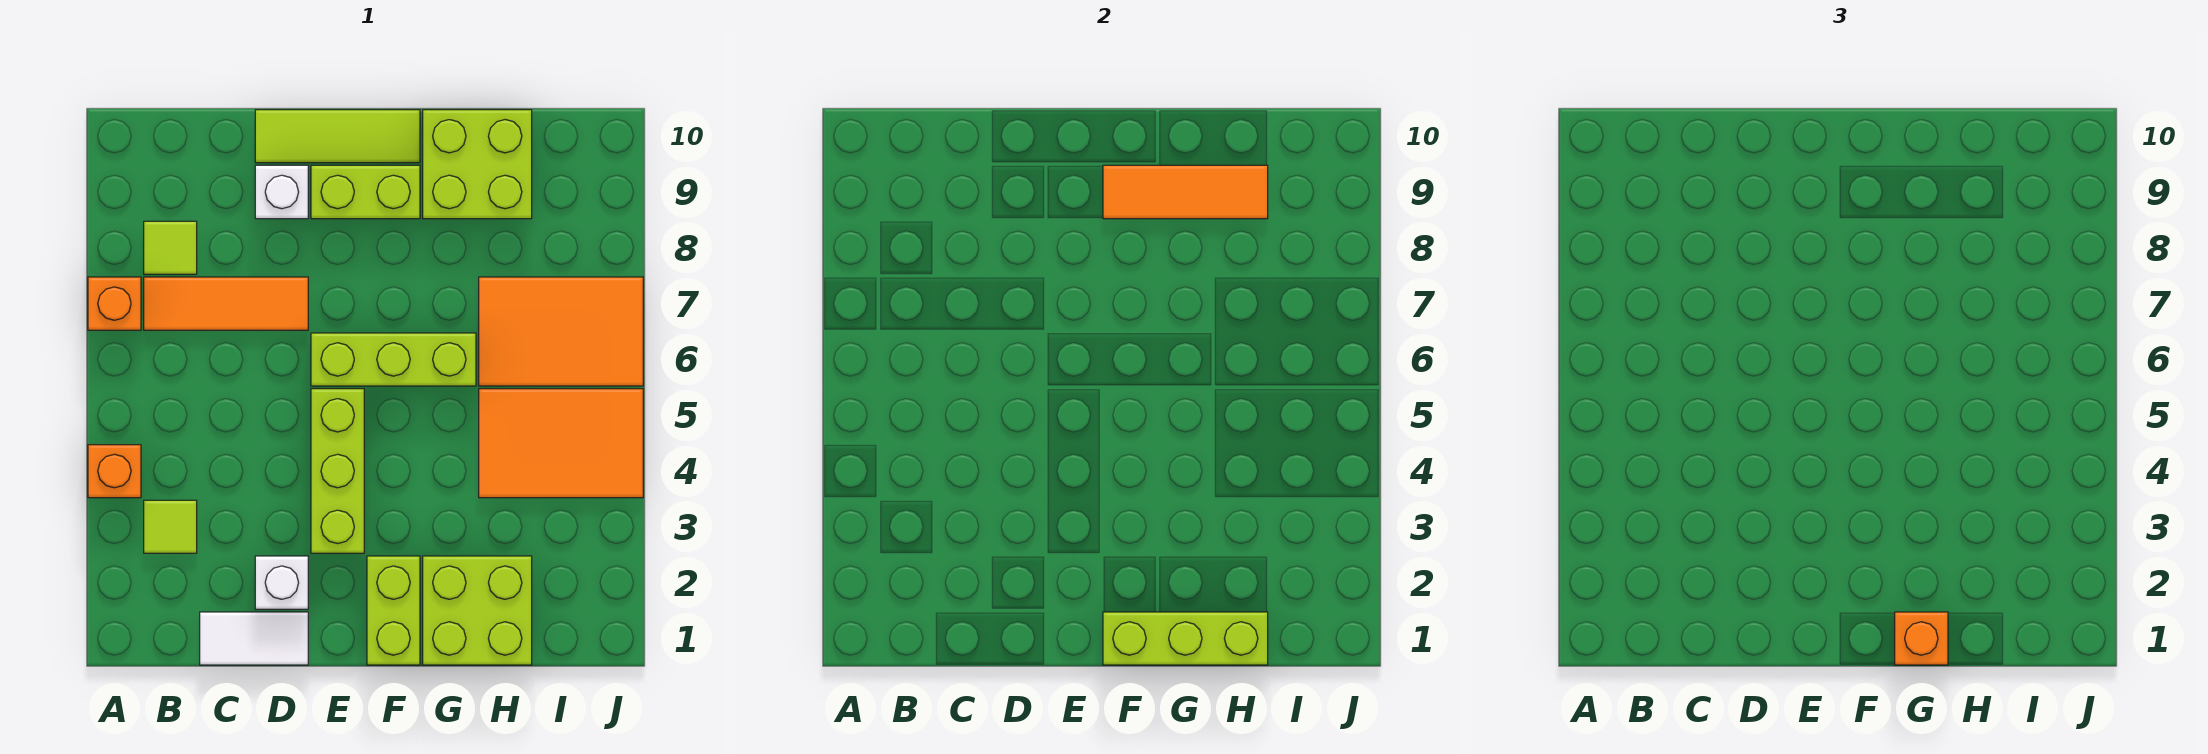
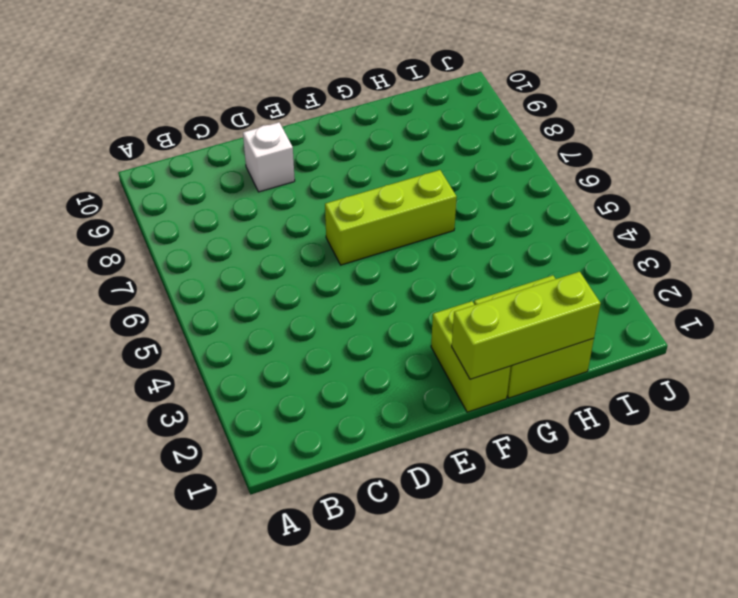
none -> orange brick A4 level 1
none -> orange brick A7 level 1
none -> lime tile B3 level 1

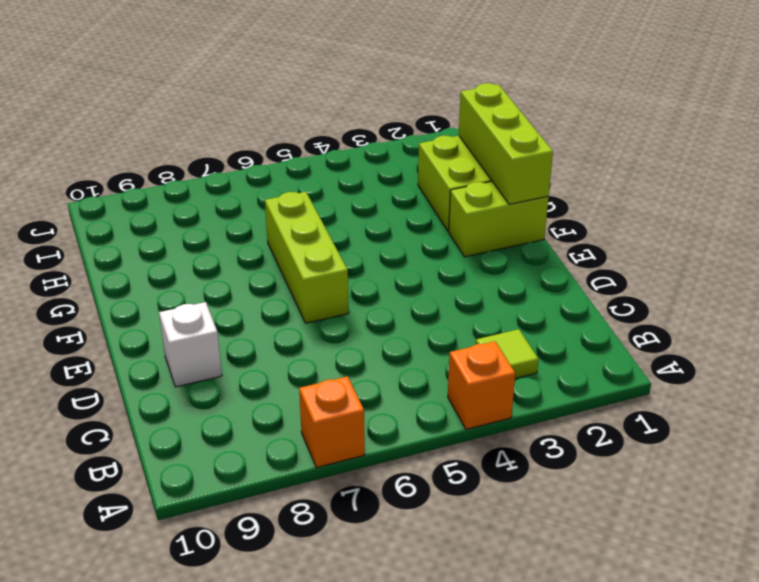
none -> orange tile B7:D7 level 1
none -> lime tile B8 level 1
none -> white tile C1:D1 level 1

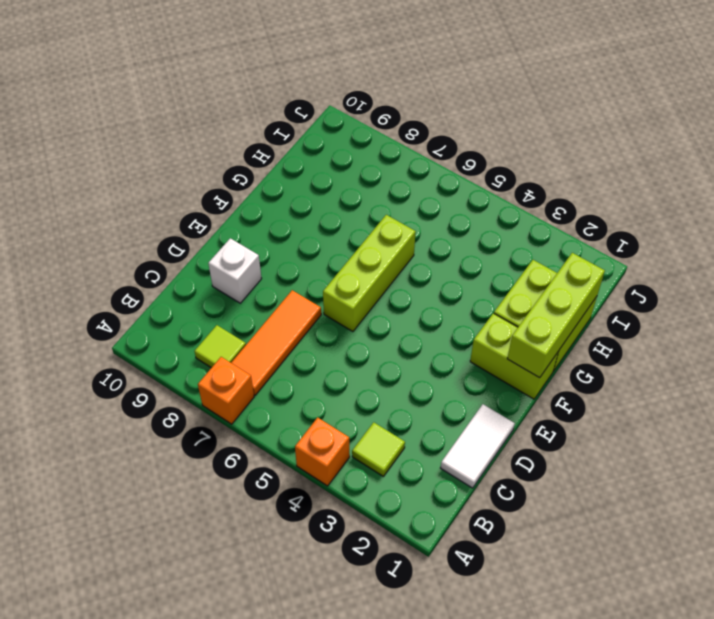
none -> white brick D2 level 1
none -> lime tile D10:F10 level 1
none -> lime brick E3:E5 level 1

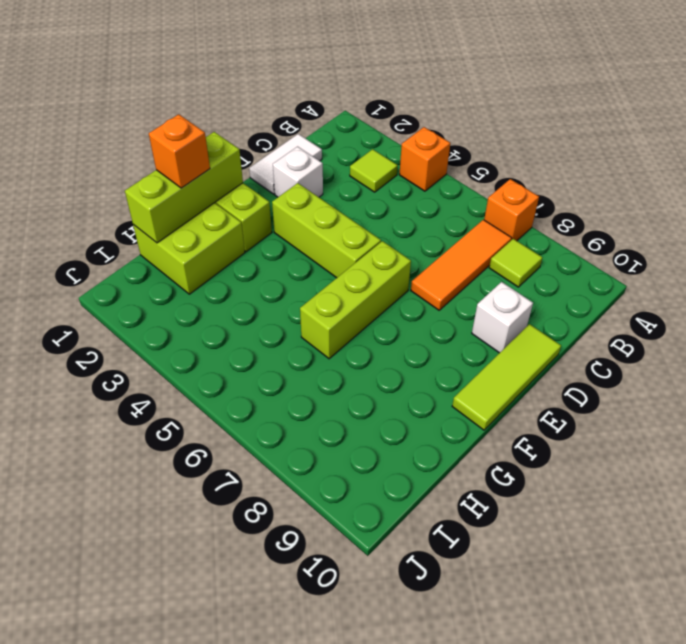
none -> lime brick E9:F9 level 1
none -> lime brick G9:H10 level 1
none -> orange tile H4:J5 level 1

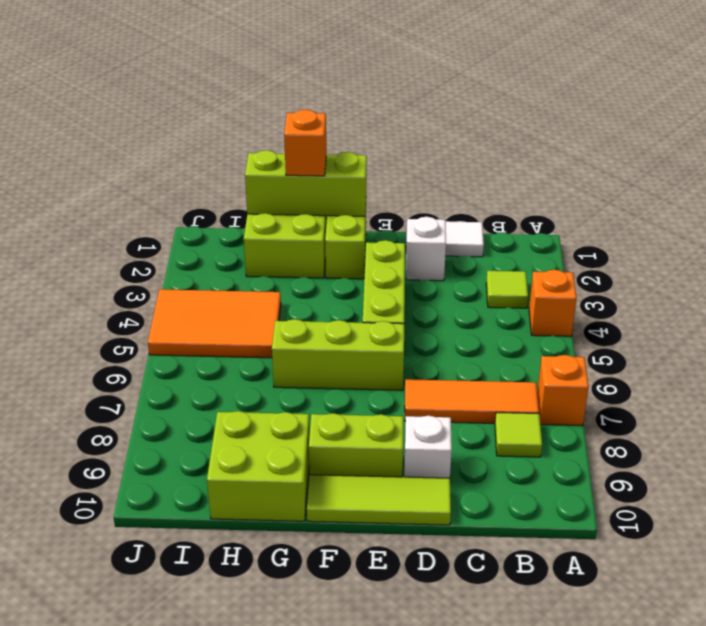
none -> orange tile H6:J7 level 1
none -> orange tile F9:H9 level 2

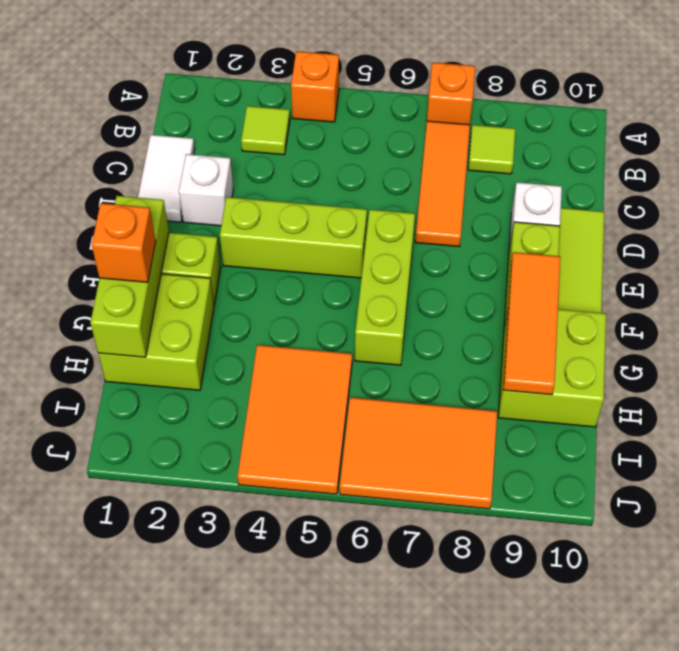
orange tile I6:J8 level 1 -> orange tile H6:J7 level 1

